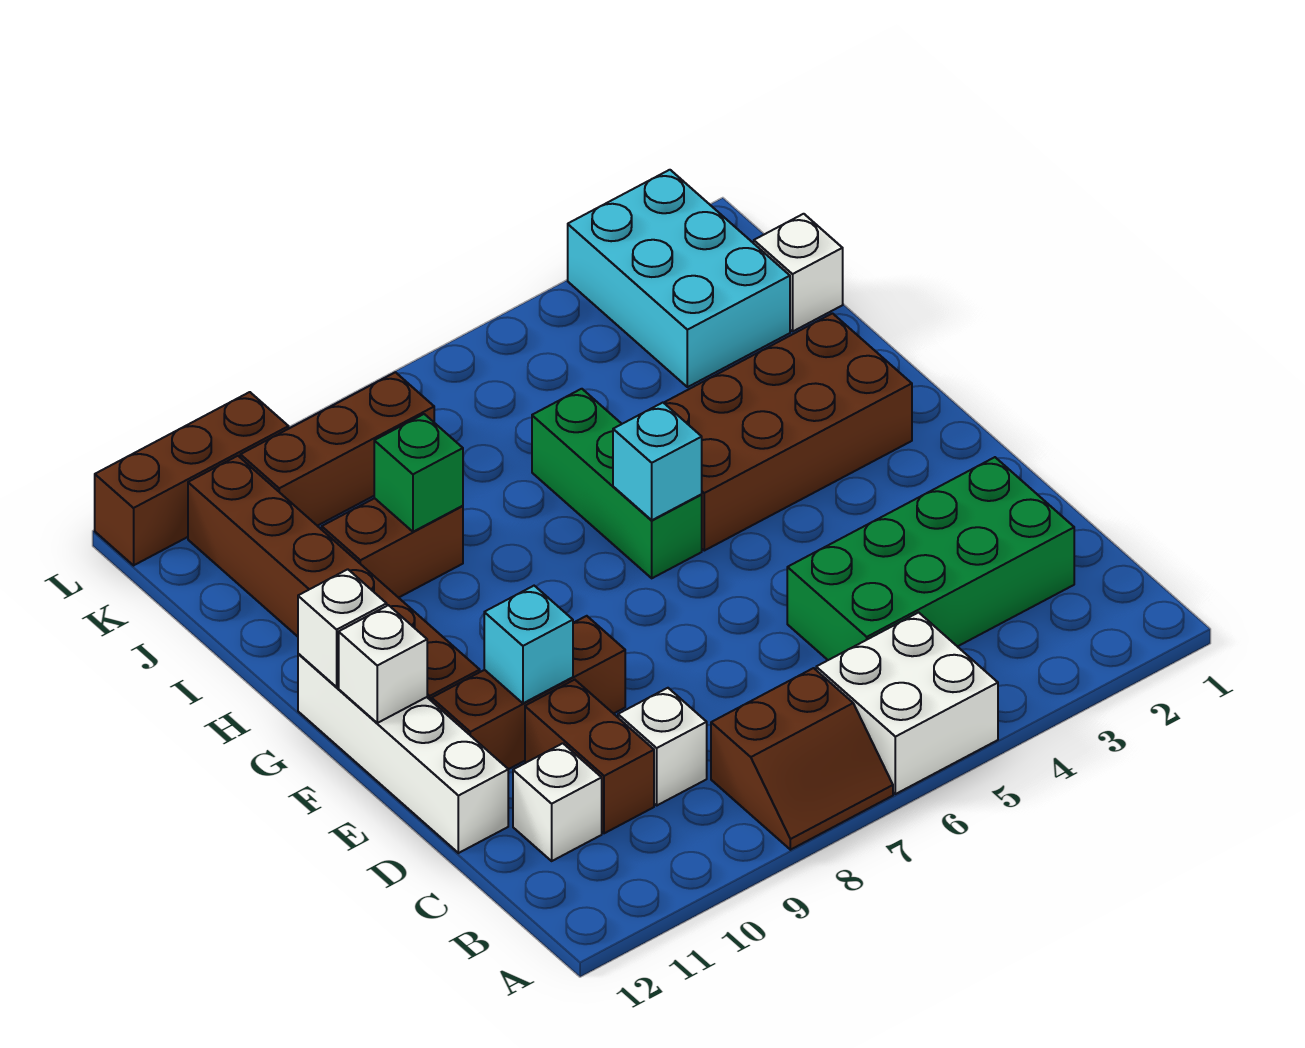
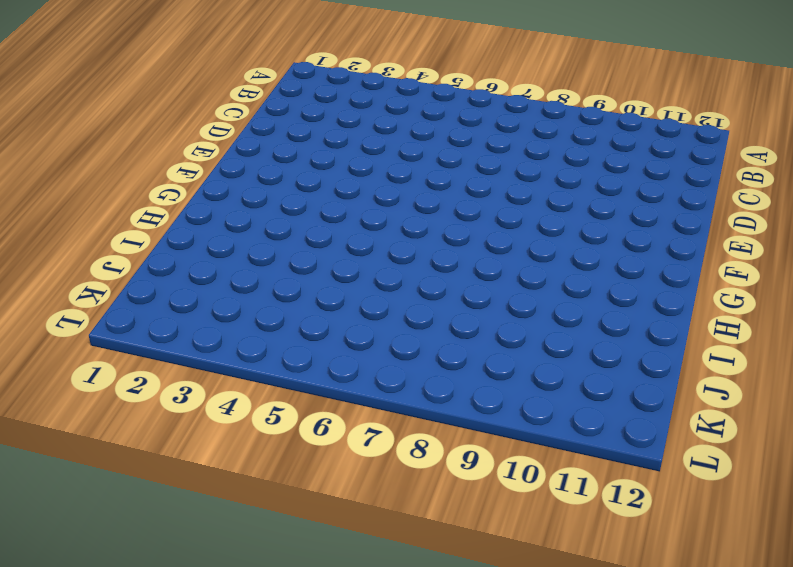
none -> white brick A5:B6 level 1
none -> brown slope A7:B8 level 1 top B
none -> green brick C2:D5 level 1

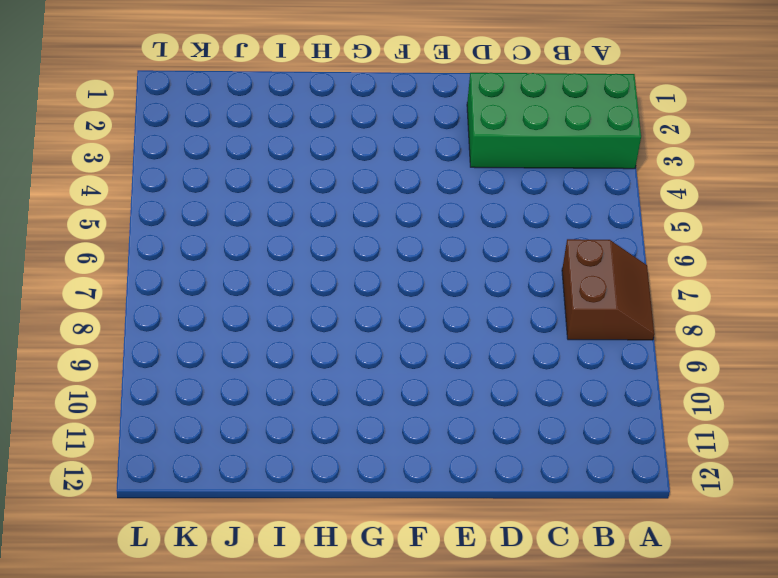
green brick A2:D3 level 1 -> green brick C2:D5 level 1
none -> white brick A5:B6 level 1
none -> white brick C9 level 1
none -> brown brick C10:D10 level 1

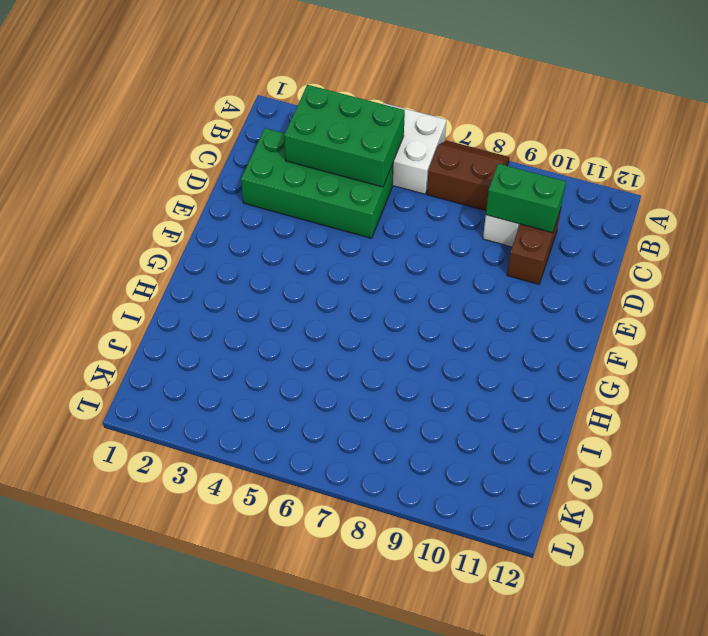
green brick B3:C5 level 2 -> none
green brick C9:C10 level 2 -> none
none -> white brick C11 level 1
none -> white brick D12:G12 level 1
none -> brown brick E9:E11 level 1

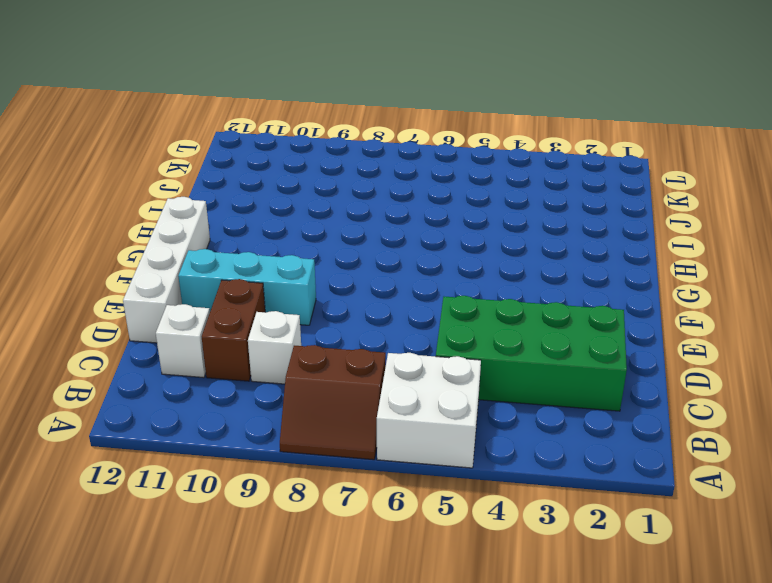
cyan brick E9:E11 level 1 -> brown brick E9:E11 level 1
none -> brown brick F11:K11 level 1
none -> brown brick G2:H5 level 1
none -> green brick G6:I6 level 1

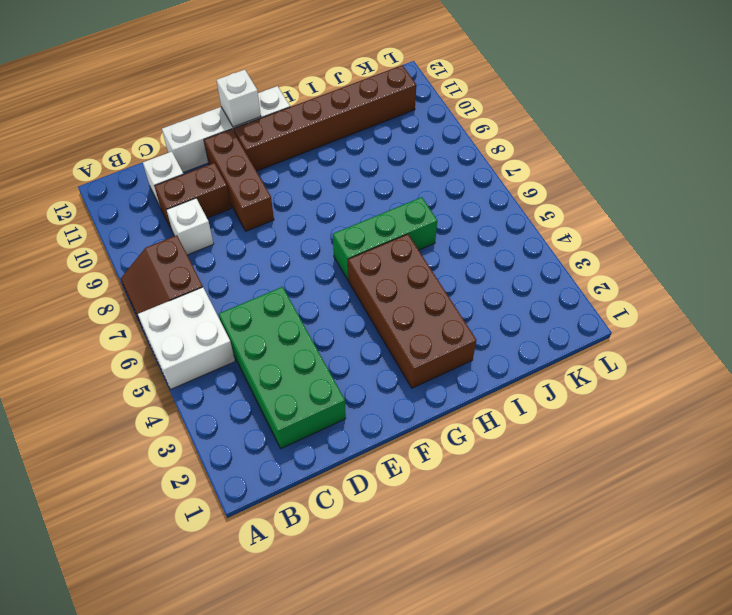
none -> brown brick I9:I10 level 1
none -> white brick J1 level 1
none -> cyan brick J2:L3 level 1

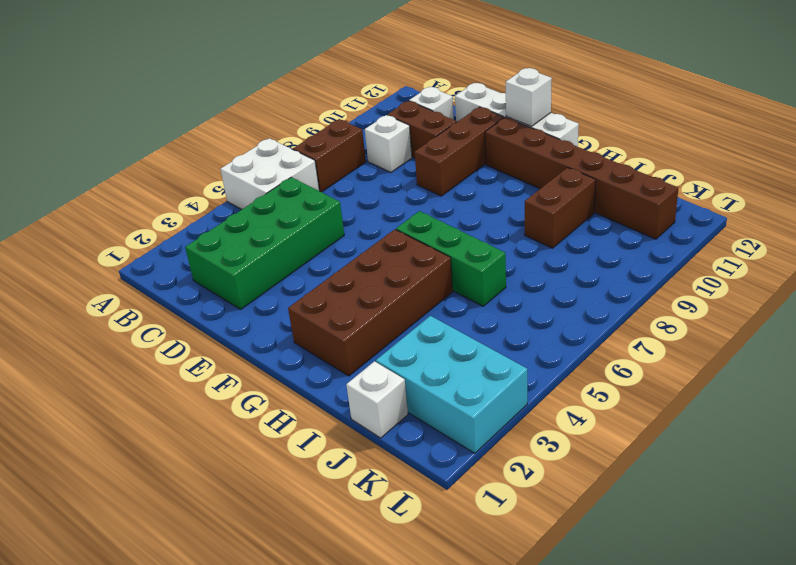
none -> brown brick K8:K10 level 1
none -> brown brick L10:L12 level 1
none -> cyan brick E10 level 2

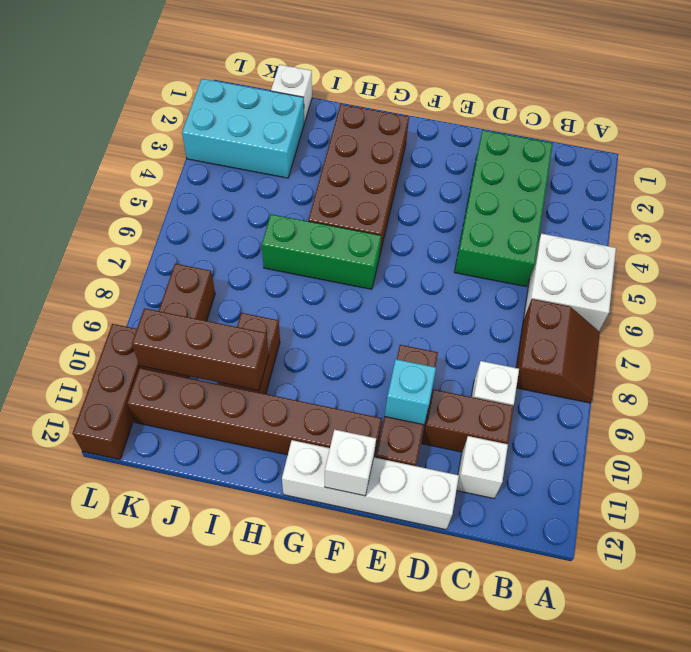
brown brick I10:K10 level 2 -> none
none -> cyan brick G6 level 2
none -> white brick G12 level 2
none -> green brick I9 level 2

